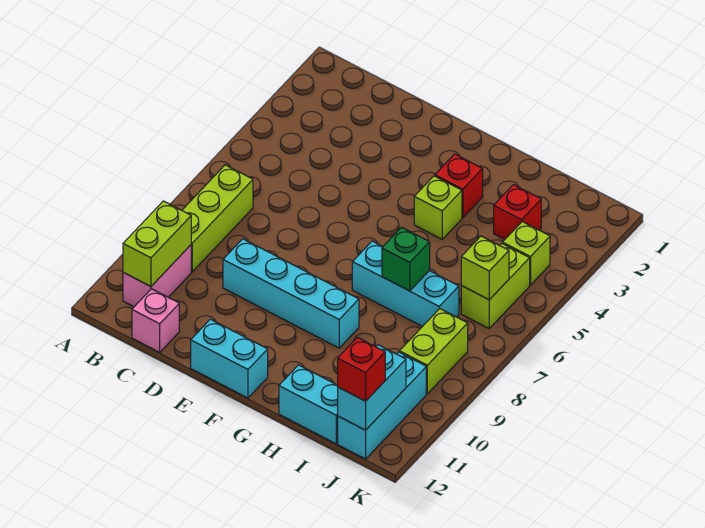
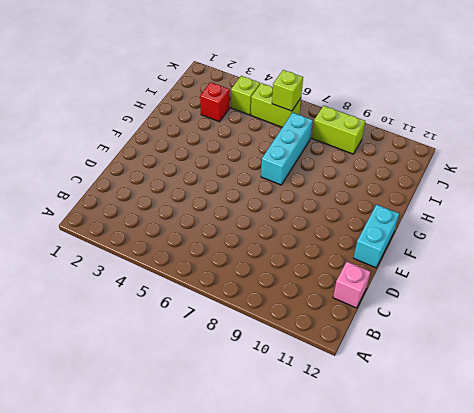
none -> lime brick B7:B9 level 1
none -> pink brick B10:B11 level 1
none -> cyan brick D9:G9 level 1

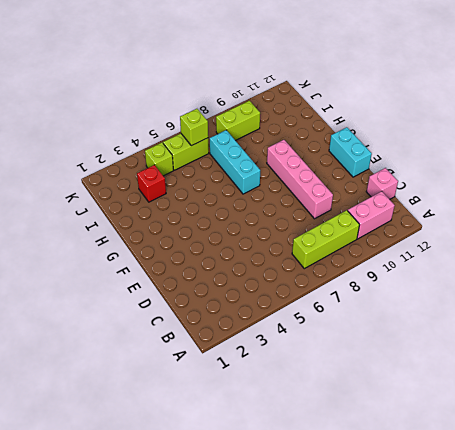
pink brick D9:G9 level 1 -> cyan brick D9:G9 level 1
none -> red brick G3 level 1
none -> lime brick G4 level 1
none -> cyan brick H12:I12 level 1

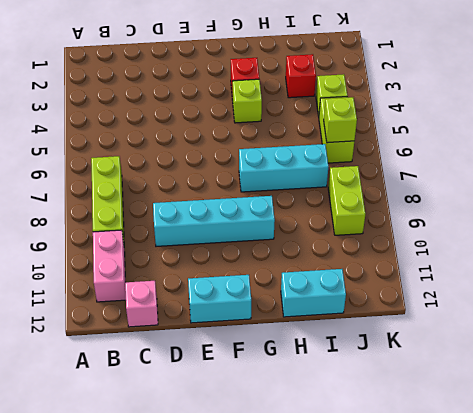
none -> cyan brick J10:J12 level 1
none -> lime brick B10:B11 level 2
none -> green brick H7 level 2

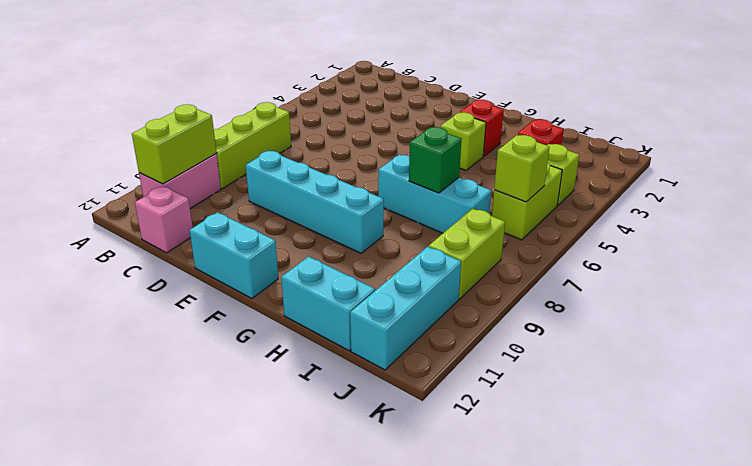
none -> cyan brick J11:J12 level 2
none -> red brick J12 level 3

